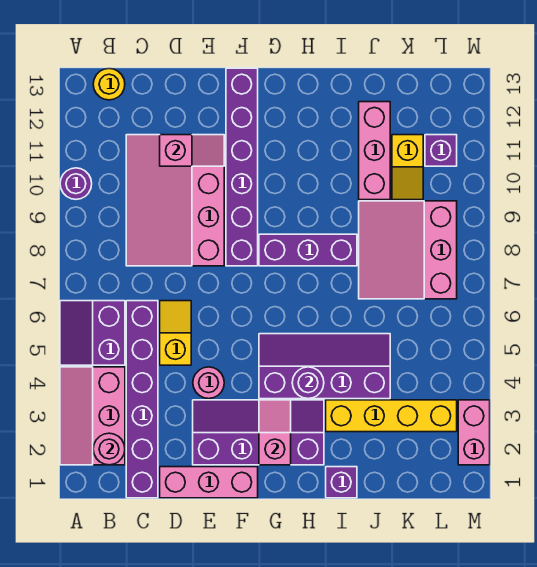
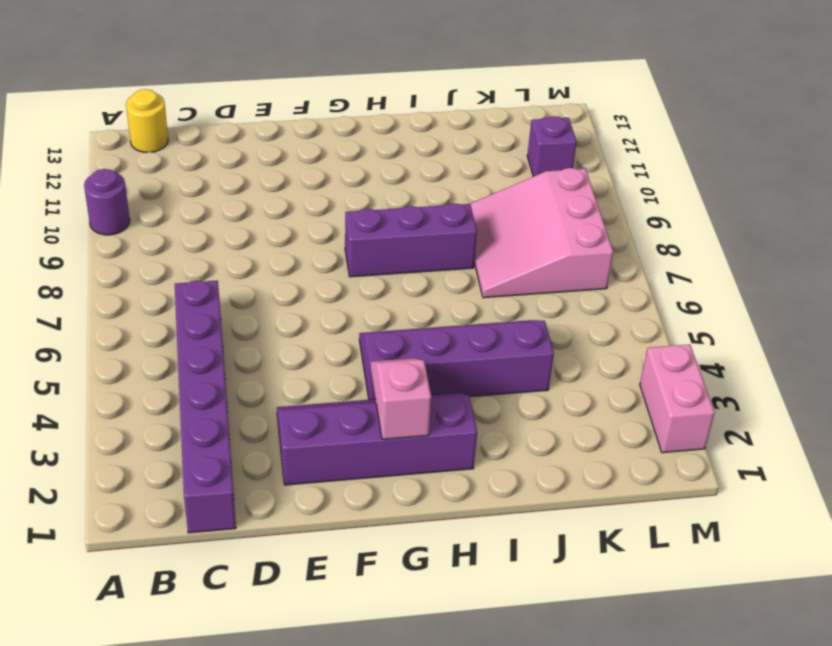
none -> pink slope A2:B4 level 1 top B
none -> purple slope A5:B6 level 1 top B
none -> pink slope C8:E11 level 1 top E

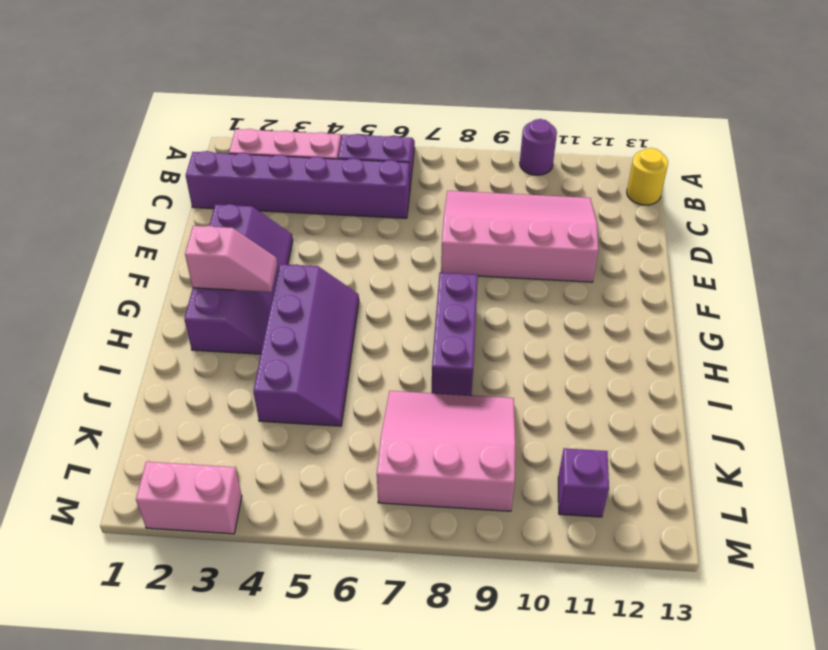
none -> pink brick D1:F1 level 1
none -> yellow slope D5:D6 level 1 top 5
none -> pink round brick E4 level 1

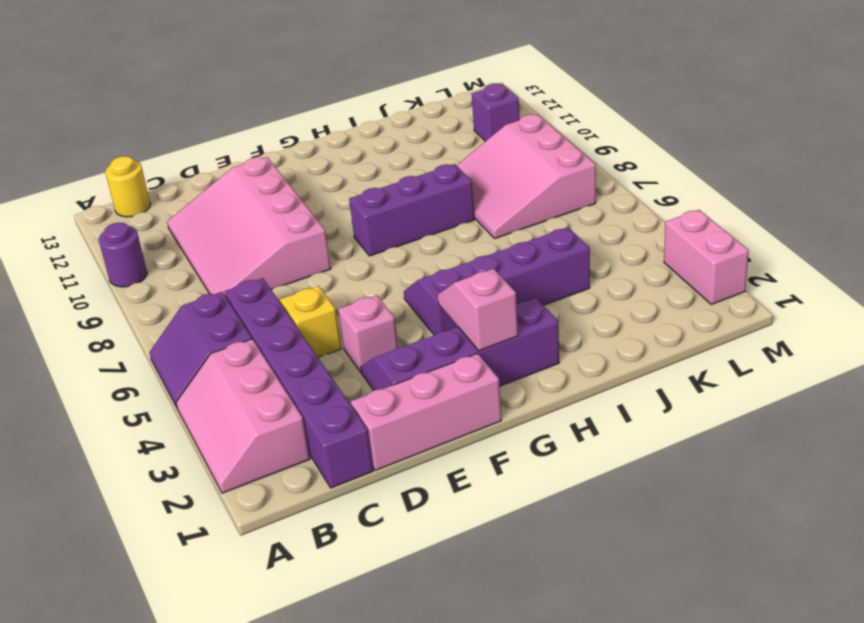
pink brick E4 level 1 -> pink round brick E4 level 1
none -> purple brick F8:F13 level 1
none -> purple brick I1 level 1
none -> yellow brick I3:L3 level 1

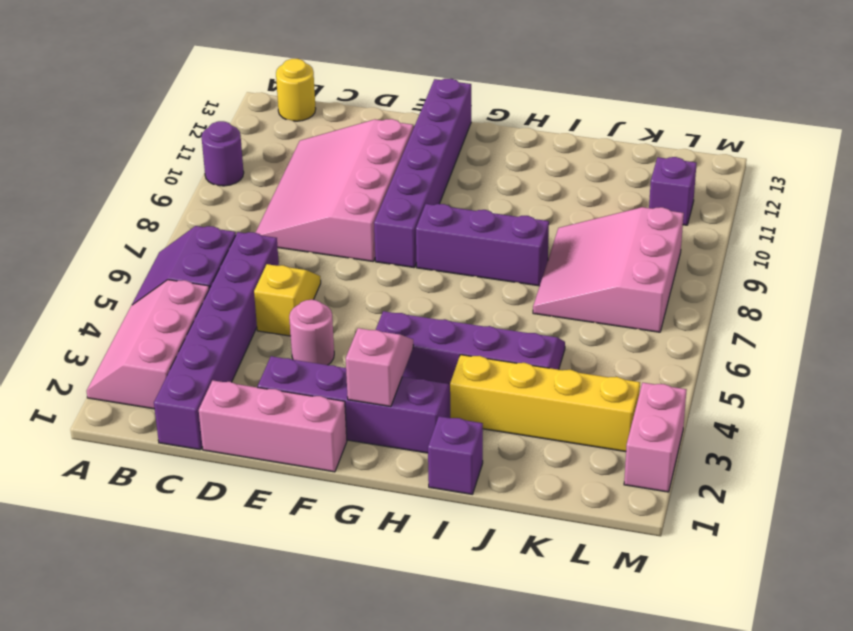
none -> pink brick J10:J12 level 1
none -> yellow slope K10:K11 level 1 top 11
none -> pink round brick B2 level 2

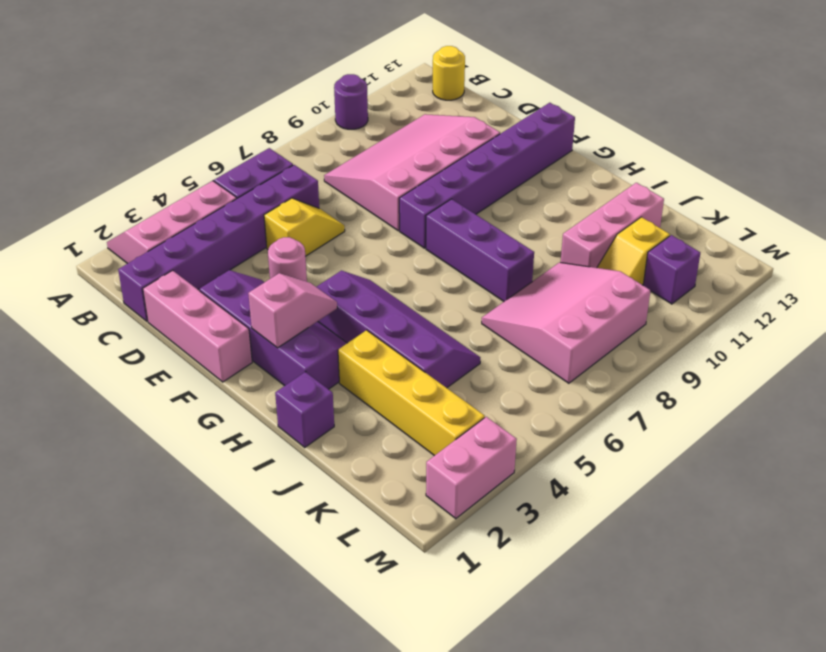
none -> pink round brick B2 level 2
none -> pink slope D11:E11 level 2 top D
none -> purple round brick H4 level 2

